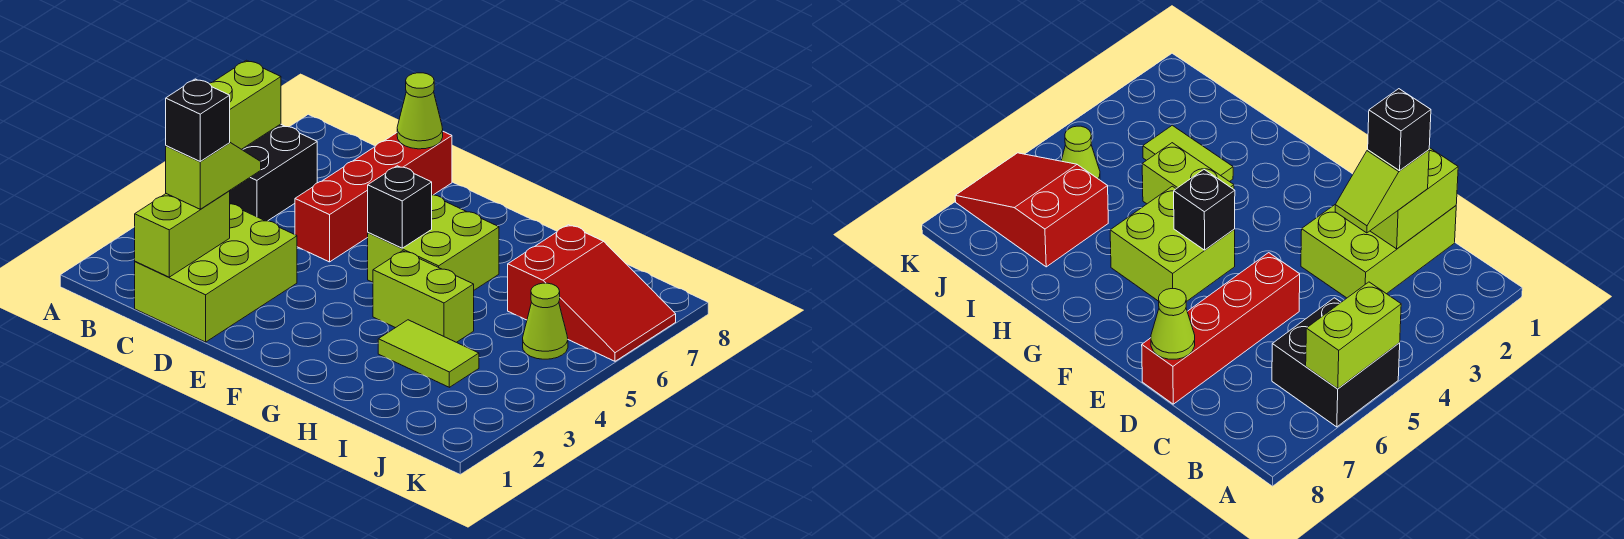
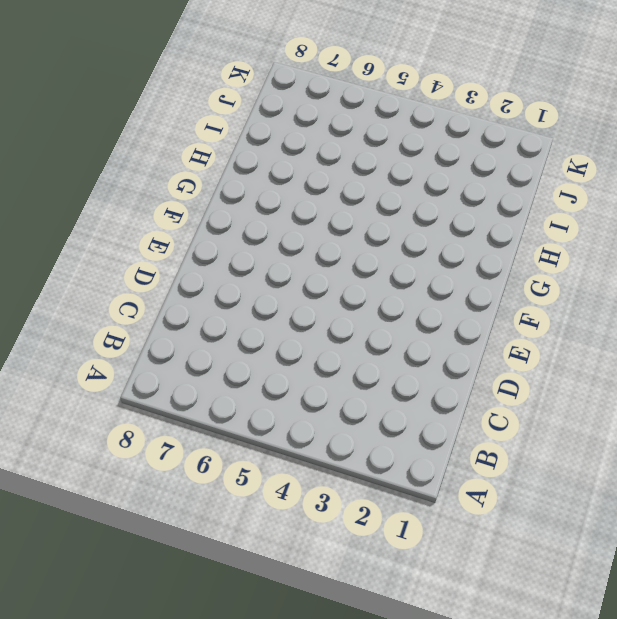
none -> black brick A5:B6 level 1
none -> lime brick C1:D3 level 1
none -> red brick D5:D8 level 1

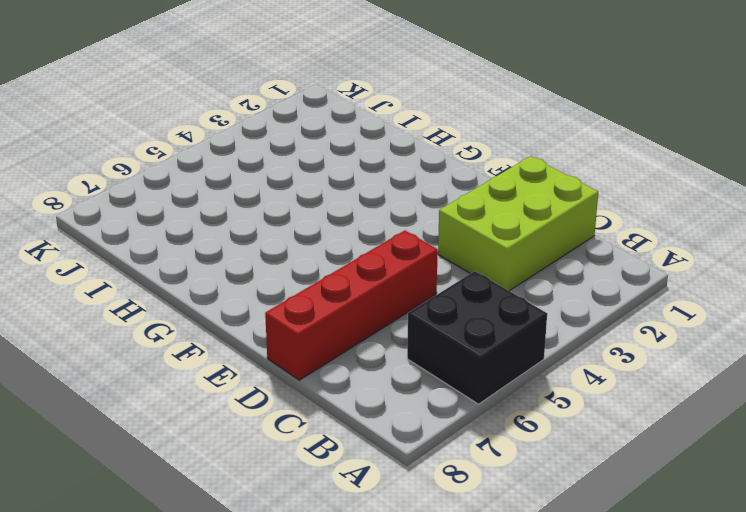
none -> lime brick F5:G6 level 1
none -> lime brick G4:H4 level 1
none -> lime tile H3:I3 level 1

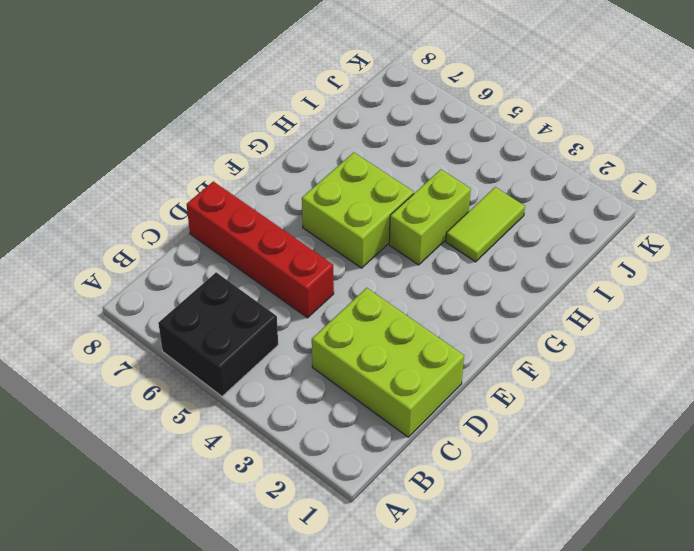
none -> red slope I6:K7 level 1 top I
none -> lime cone J5 level 1
none -> lime brick A5:A6 level 2

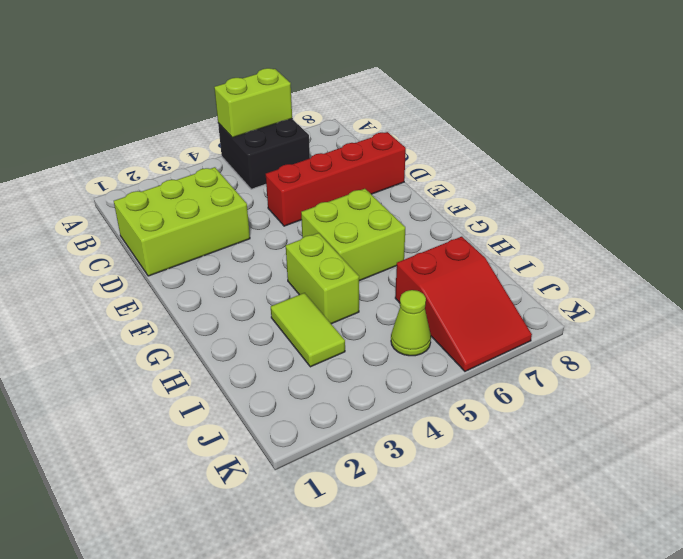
none -> lime brick C1:C2 level 2
none -> lime cone D8 level 2
none -> black brick F5 level 2

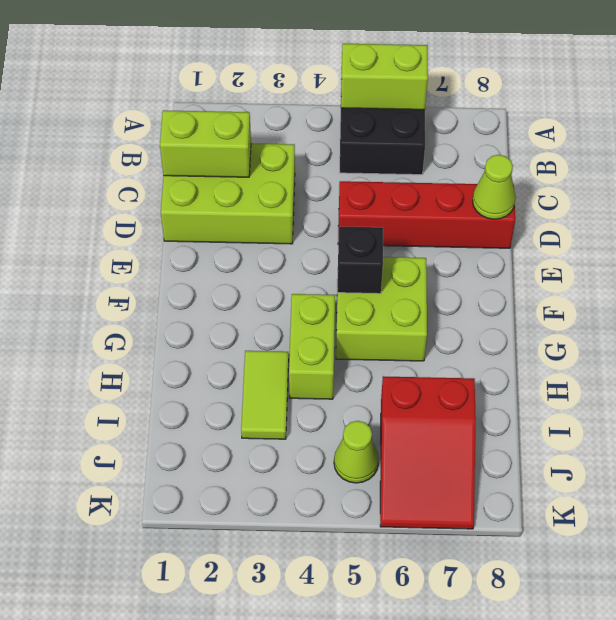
none -> lime slope C2:C3 level 3 top 2
none -> black brick C2 level 4

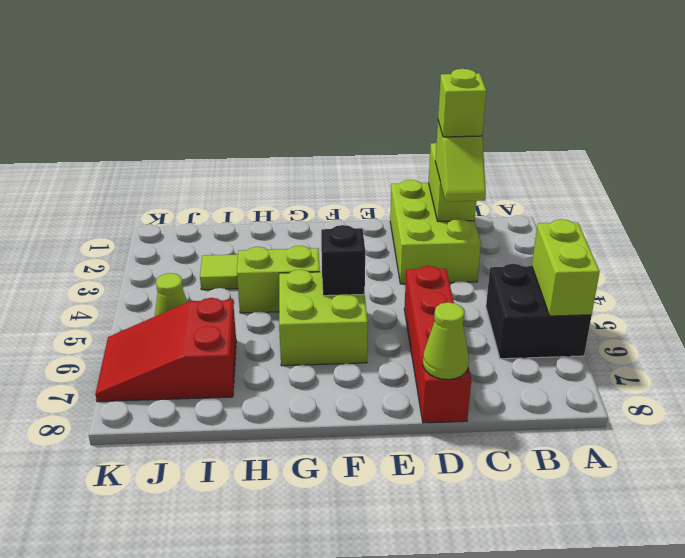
lime brick C2 level 4 -> black brick C2 level 4

